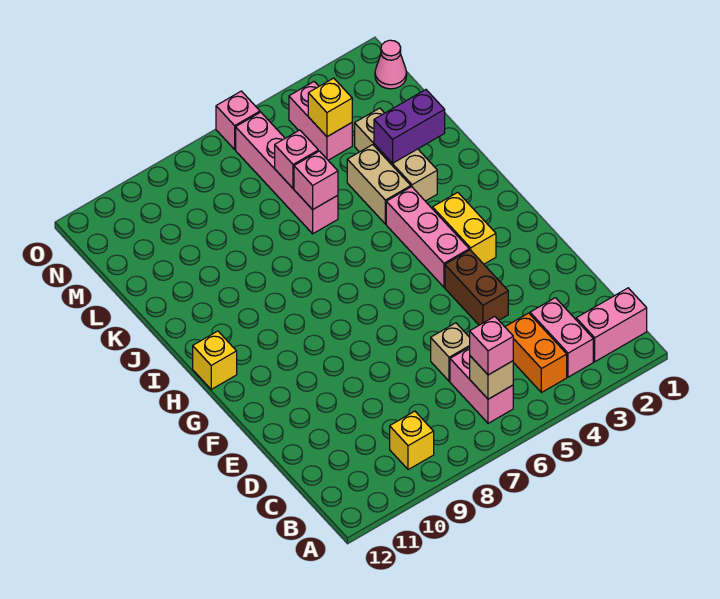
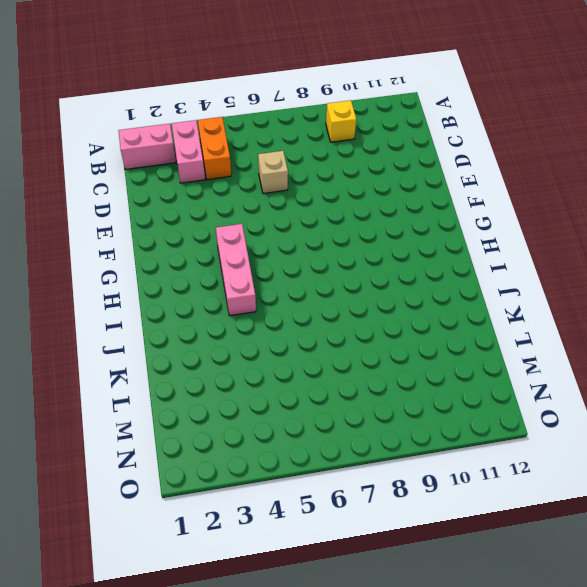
none -> pink brick B6:C6 level 1
none -> brown brick E4:F4 level 1
none -> yellow brick G3:H3 level 1

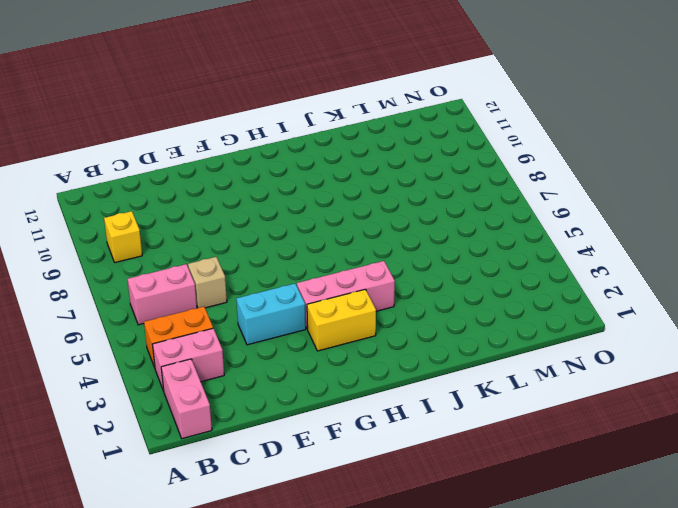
cyan brick E4:F4 level 1 -> brown brick E4:F4 level 1
none -> yellow brick H12 level 1
none -> tan brick J3:L3 level 1
none -> tan brick J4:K4 level 1

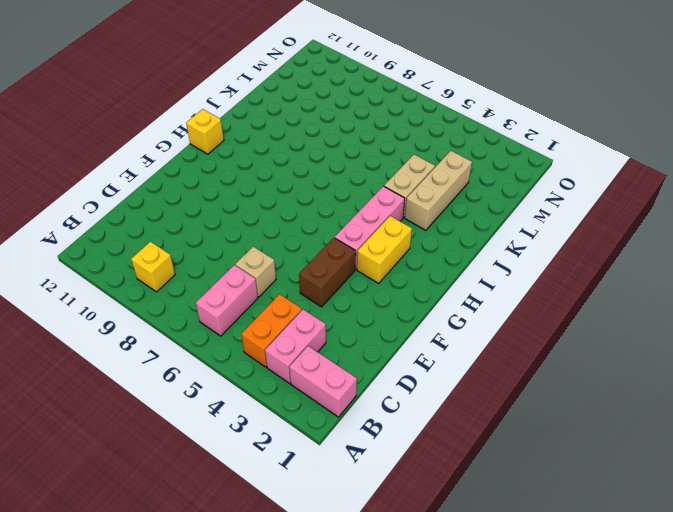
none -> pink brick K6:N6 level 1
none -> pink brick M4:N4 level 1
none -> pink cone N1 level 1

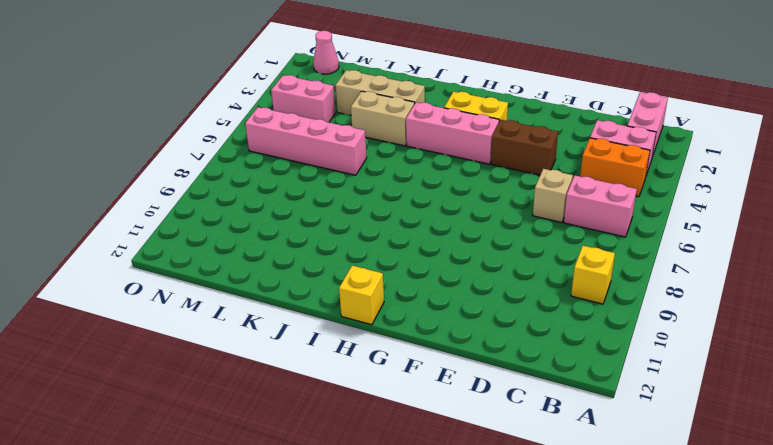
none -> pink brick O6 level 1
none -> tan brick B6 level 2
none -> purple brick K2:K3 level 2

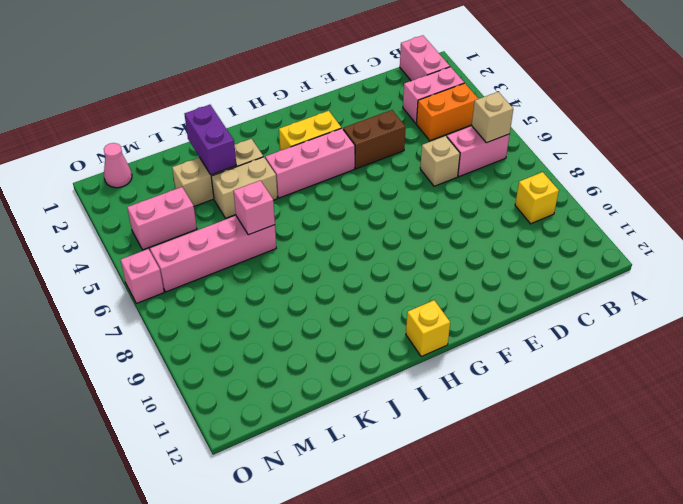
none -> pink brick L6 level 2
none -> yellow brick M4 level 2
none -> pink brick B6 level 3

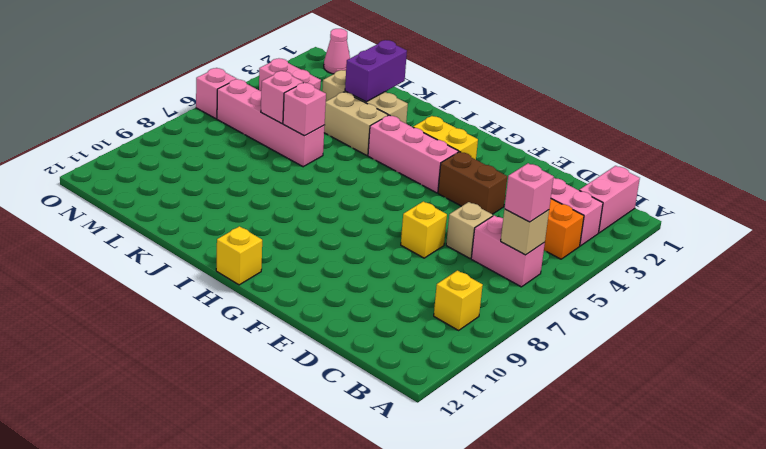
yellow brick E7 level 1 -> yellow brick M4 level 2

